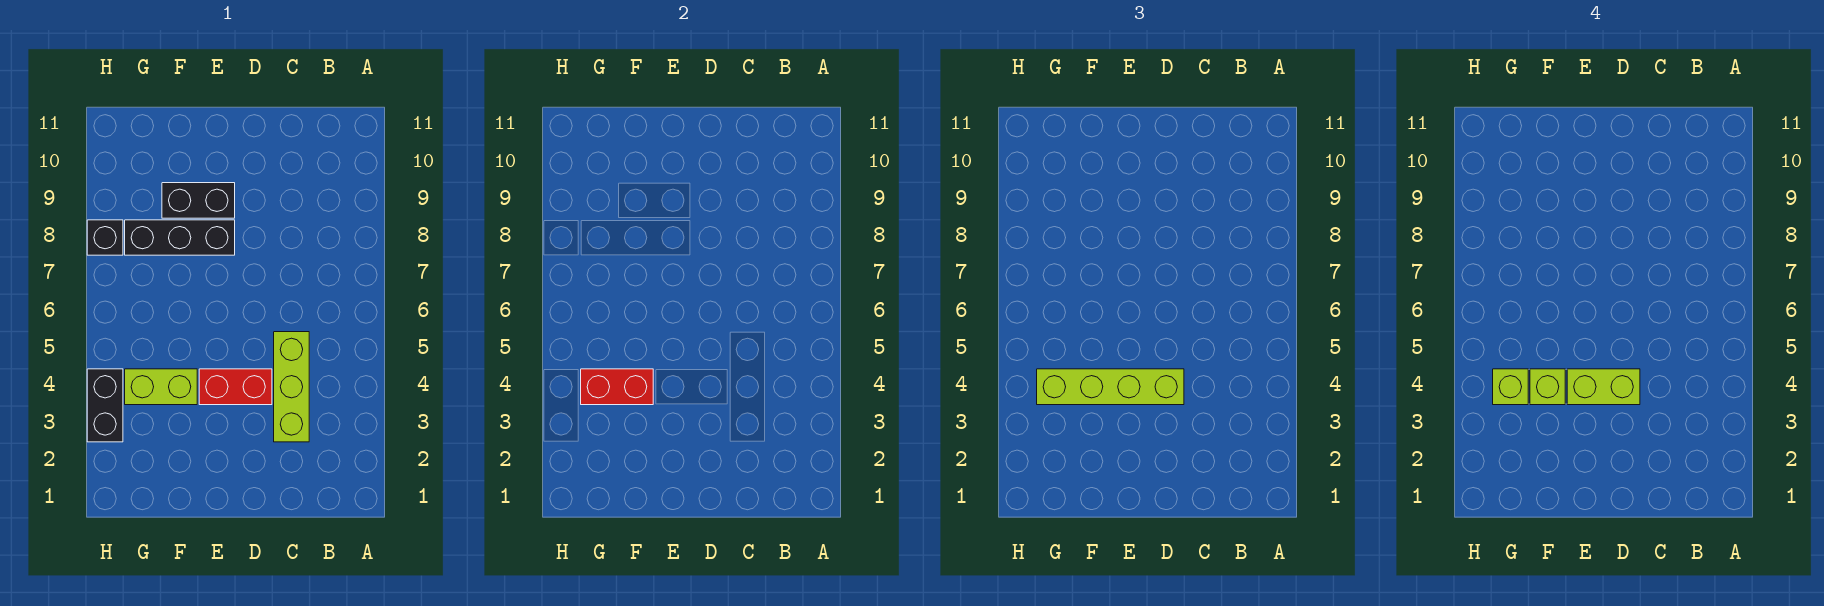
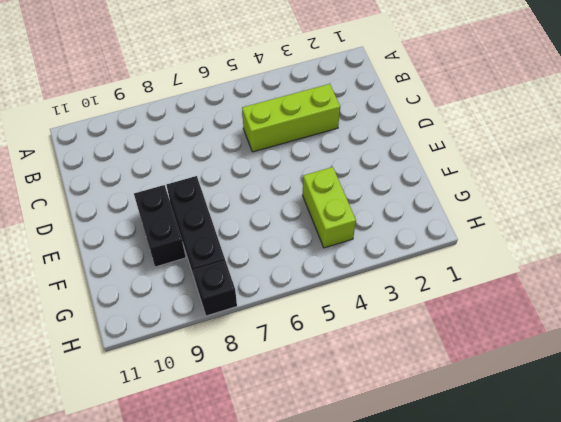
none -> red brick D4:E4 level 1
none -> black brick H3:H4 level 1
none -> red brick F4:G4 level 2

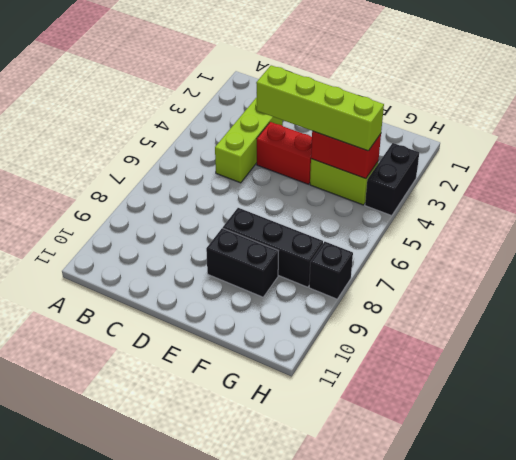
none -> lime brick D4:E4 level 4
none -> lime brick F4 level 4
none -> lime brick G4 level 4

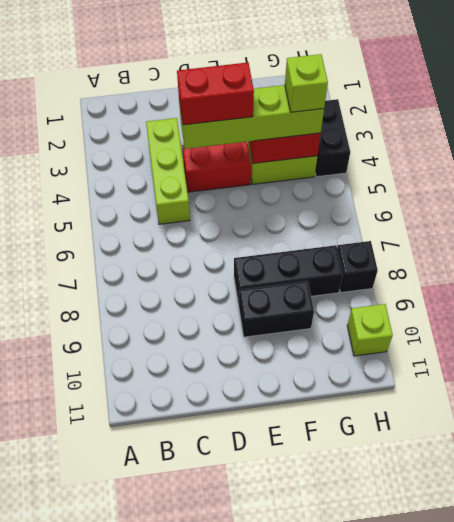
red brick D4:E4 level 4 -> lime brick D4:E4 level 4
lime brick H10 level 1 -> lime brick F4 level 4

